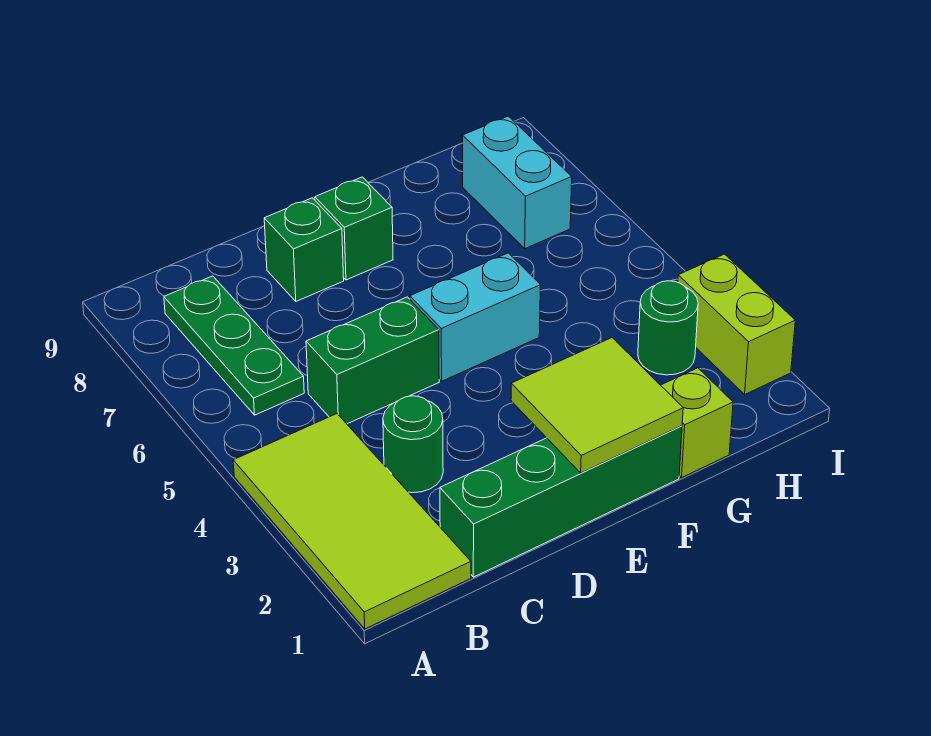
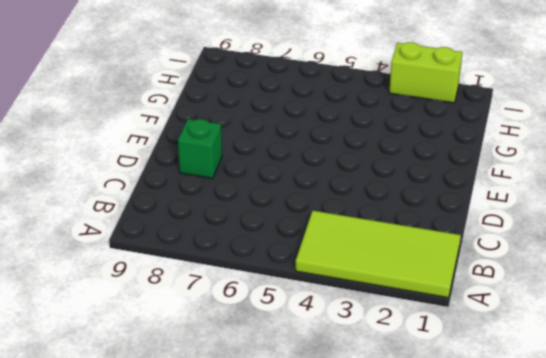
none -> green plate B6:B8 level 1
none -> green brick C1:F1 level 1
none -> green round brick C3 level 1

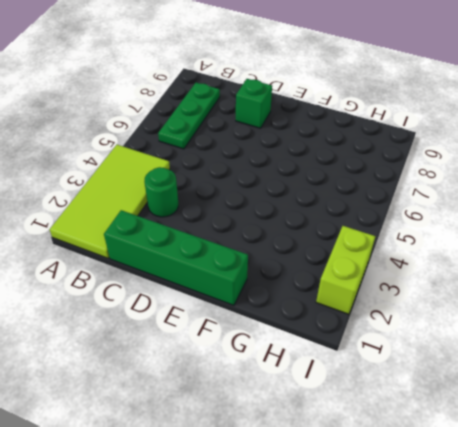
none -> green brick C5:D5 level 1
none -> cyan brick E5:F5 level 1
none -> green brick E8 level 1

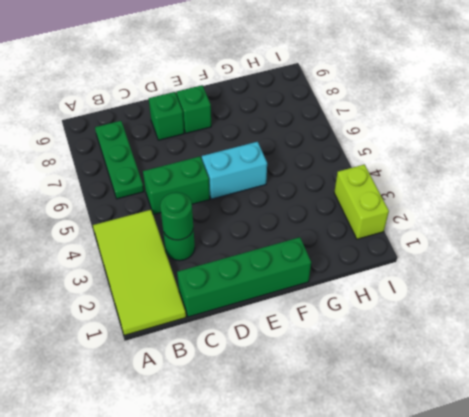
green round brick C3 level 2 -> green round brick H3 level 1
none -> lime brick G1 level 1
none -> cyan brick H7:H8 level 1
none -> lime tile E1:F2 level 2

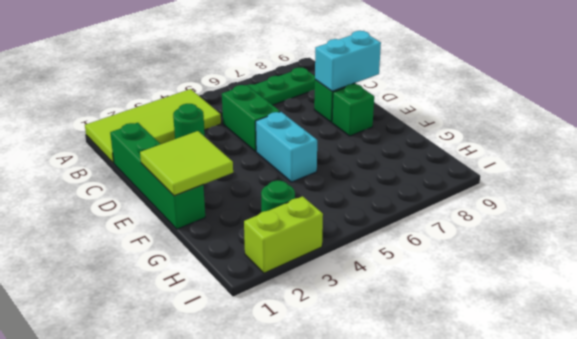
cyan brick D8:D9 level 2 -> cyan brick H7:H8 level 1
none -> lime brick G1 level 1

